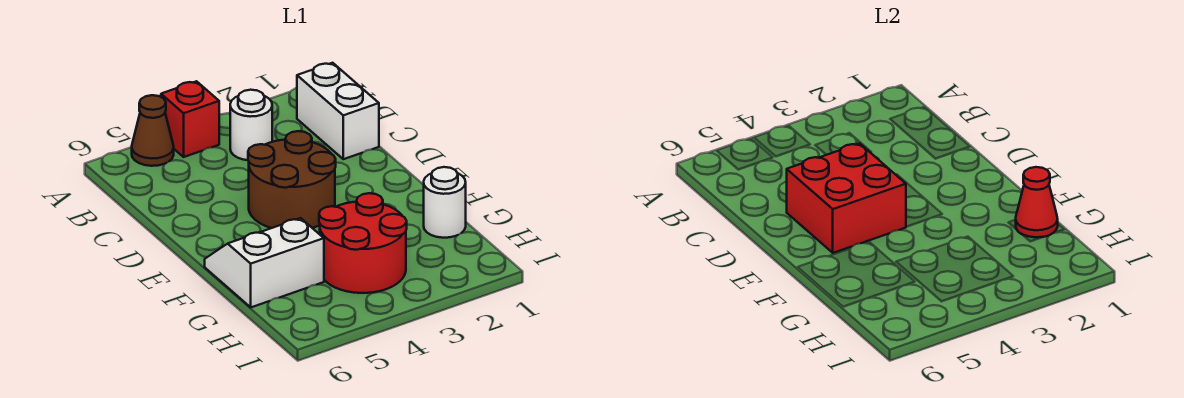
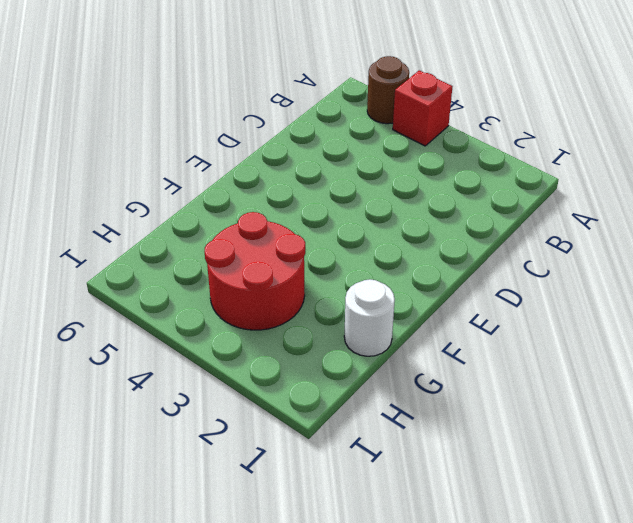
brown round brick A5 level 1 -> brown cone A5 level 1
none -> white brick B1:C1 level 1
none -> white round brick B3 level 1

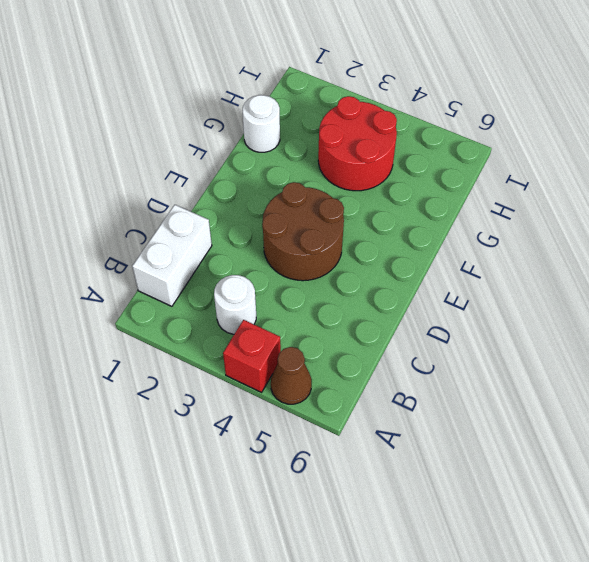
none -> white slope F5:G6 level 1 top G
none -> red brick D4:E5 level 2

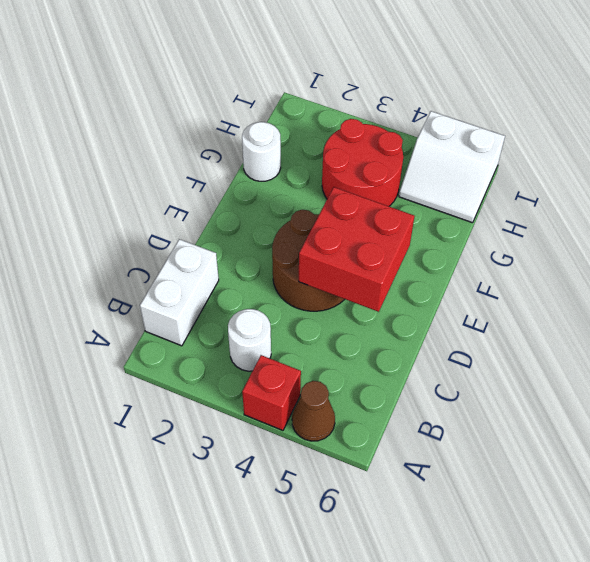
white slope H5:I6 level 1 top I -> white slope F5:G6 level 1 top G
none -> red cone G1 level 2

